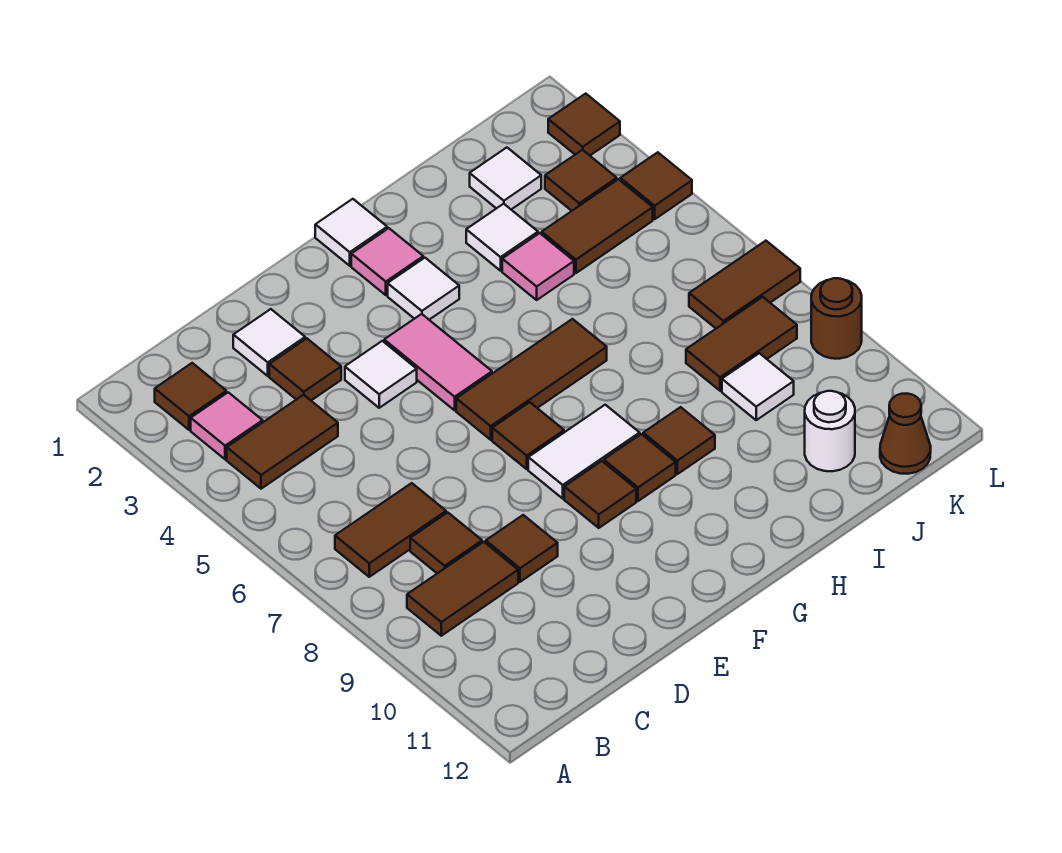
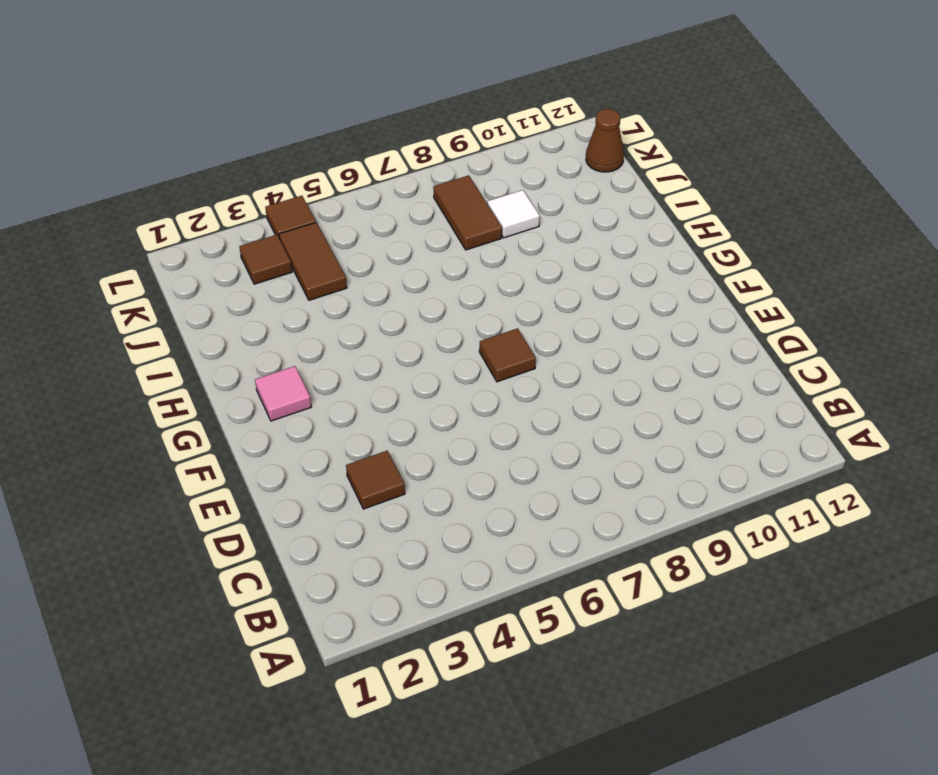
none -> brown tile B2 level 1
none -> pink tile B3 level 1
none -> brown tile B4:C4 level 1
none -> brown tile B7:C7 level 1

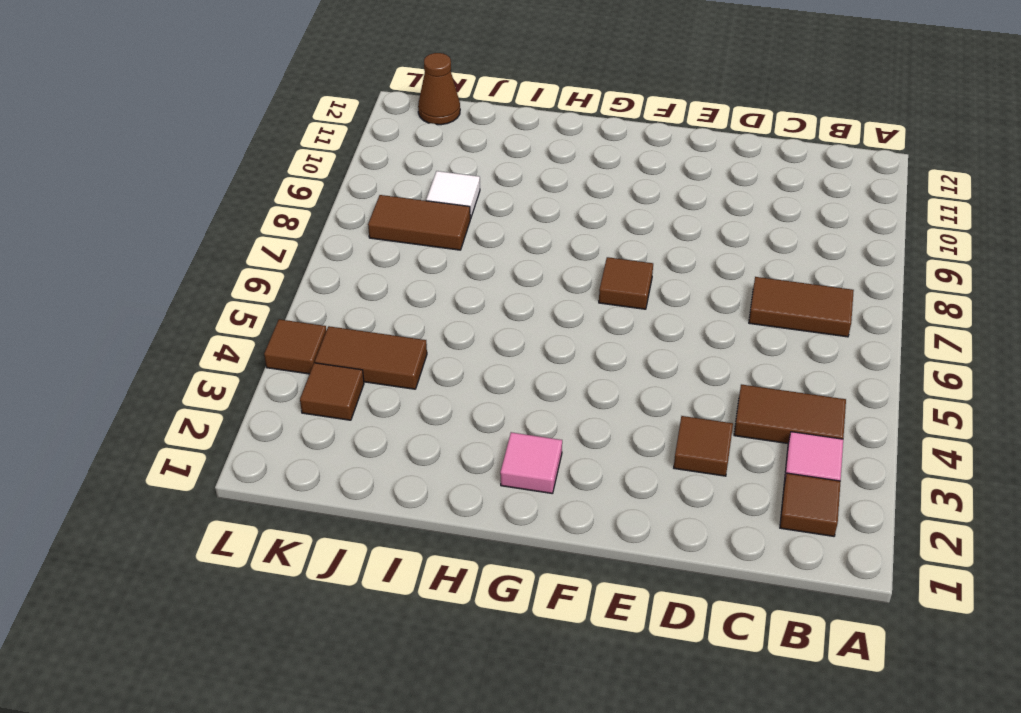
none -> brown tile B9:C9 level 1
none -> brown tile C8 level 1
none -> white tile D2 level 1
none -> brown tile D9 level 1

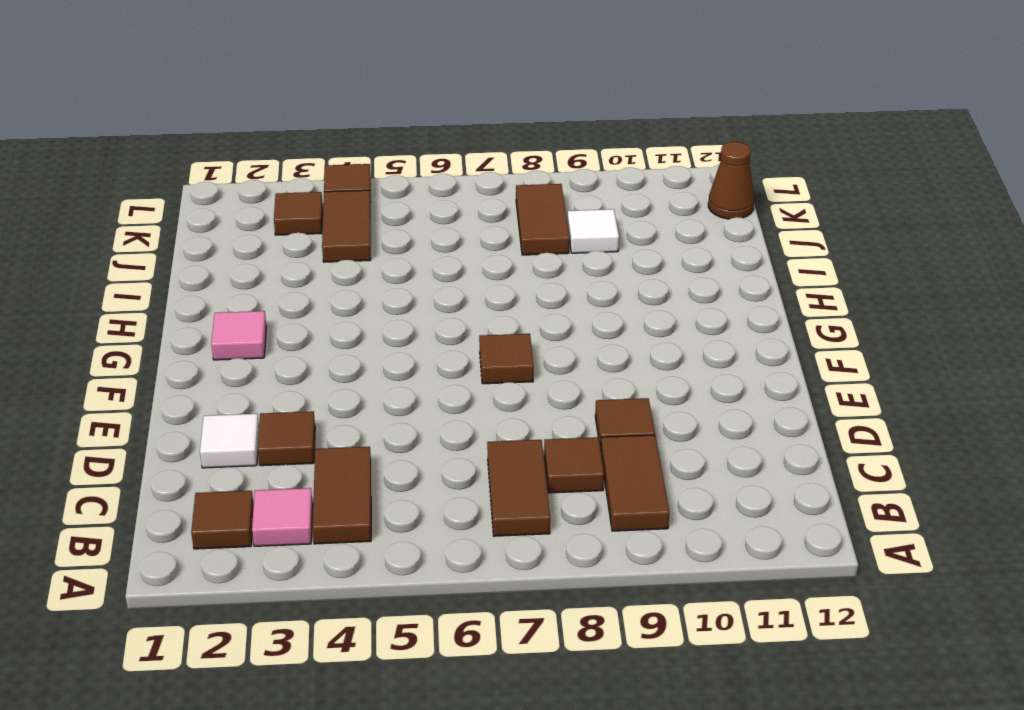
none -> white tile E4 level 1
none -> pink tile F4:F5 level 1
none -> brown tile F6:H6 level 1
none -> white tile F8:G8 level 1

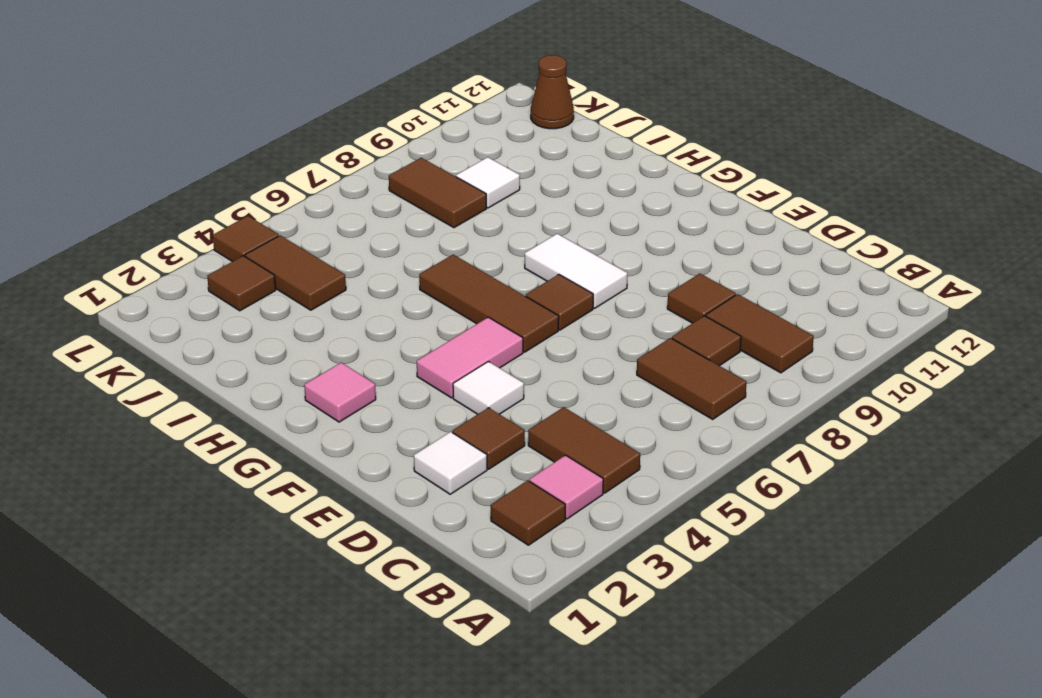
none -> brown tile F9 level 1
none -> white tile G1 level 1
none -> white tile G3 level 1
none -> brown tile G9 level 1

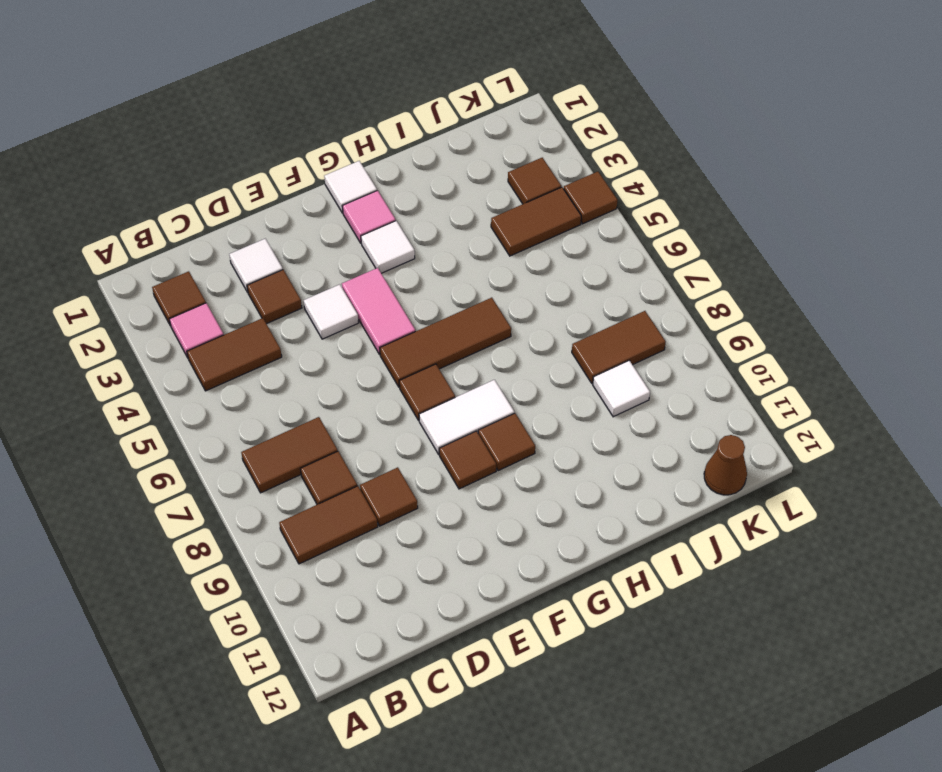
none -> brown tile H9 level 1
none -> white tile I3 level 1
none -> pink tile I4 level 1
none -> white tile J2 level 1

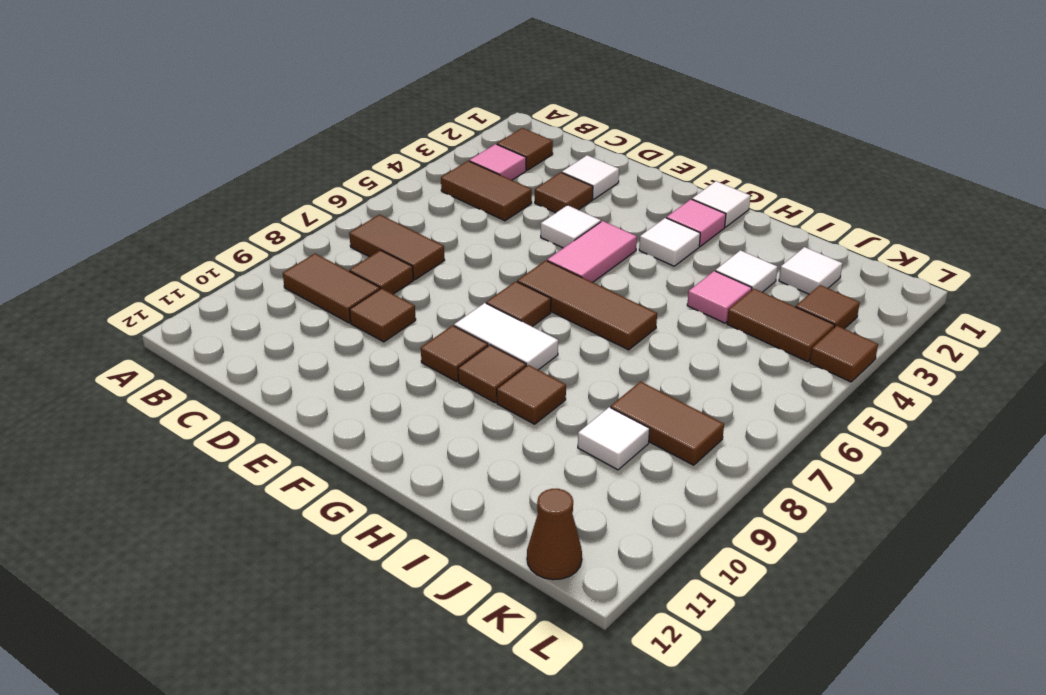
none -> white round brick J11 level 1
none -> brown tile K7:L7 level 1
none -> brown tile L2 level 1
none -> brown round brick L9 level 1

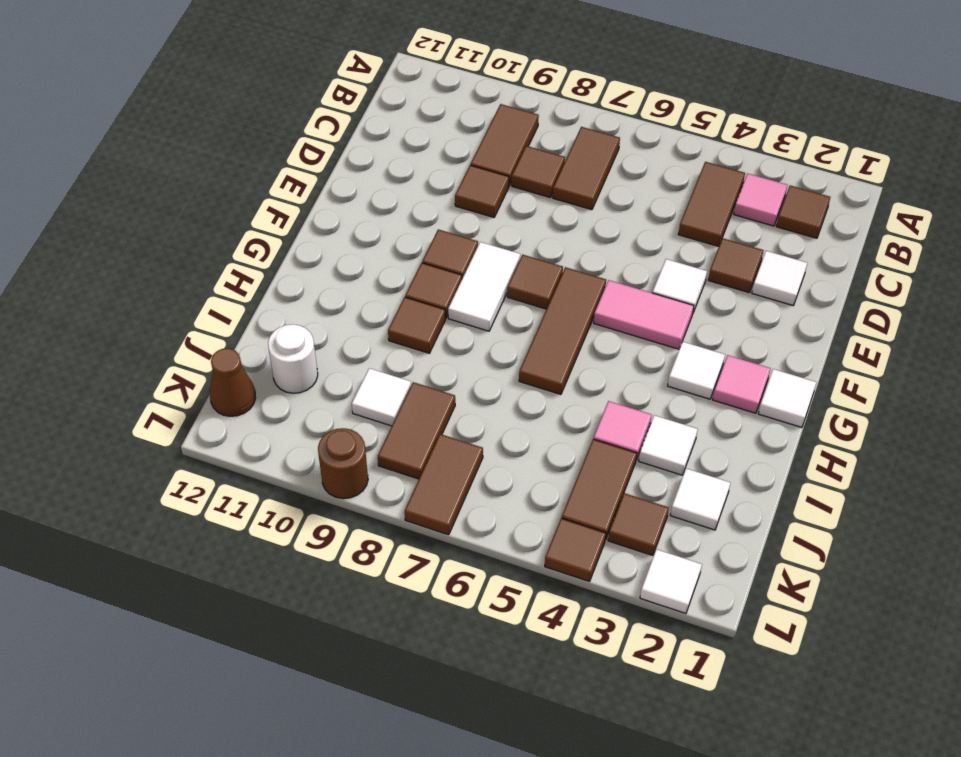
white tile L2 level 1 -> brown tile L2 level 1

